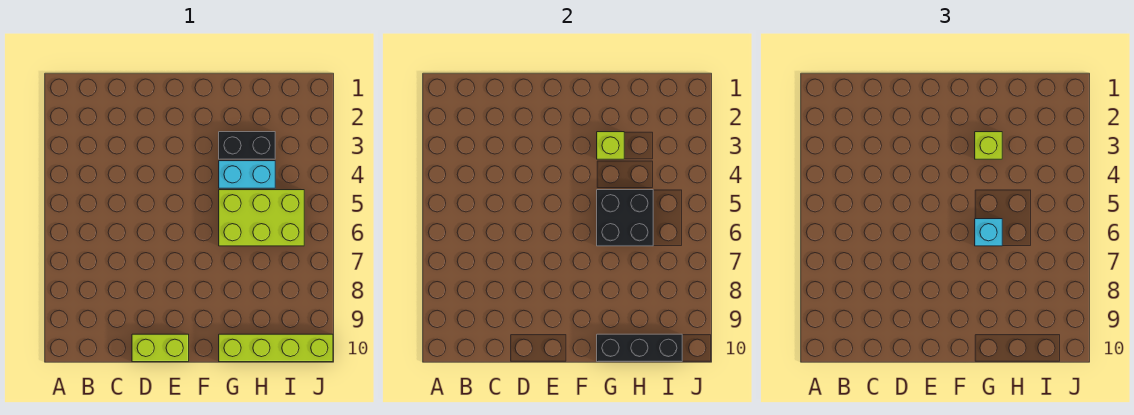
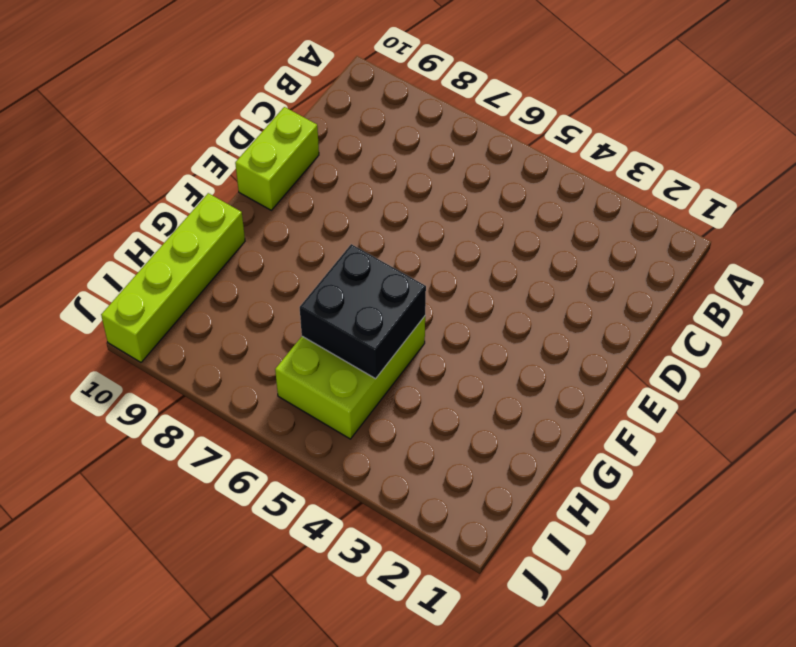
none -> black brick G3:H3 level 1
none -> cyan brick G4:H4 level 1

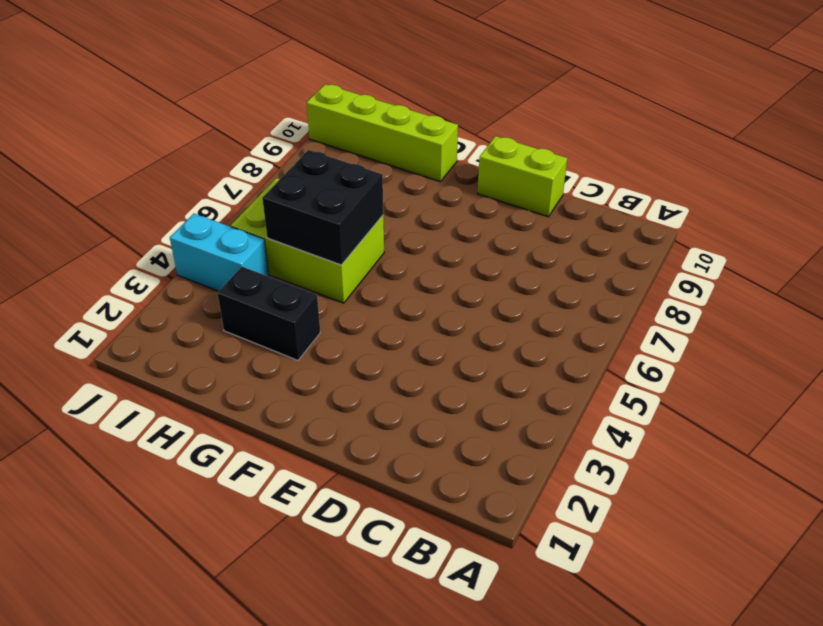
cyan brick I4:J4 level 1 -> cyan brick G4:H4 level 1
none -> lime brick G3 level 2
none -> black brick G10:I10 level 2

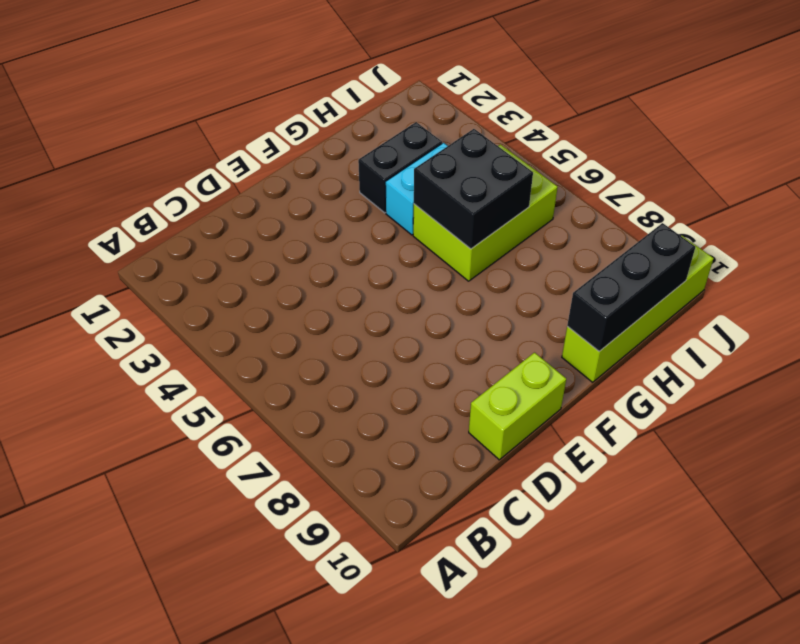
none -> lime brick G3 level 2
none -> lime brick G3 level 3

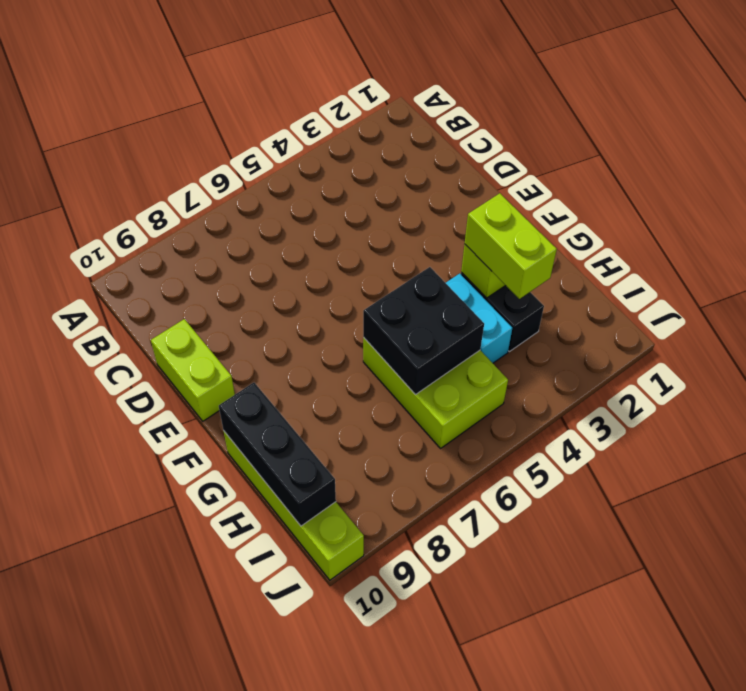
lime brick G3:H3 level 3 -> lime brick G3 level 3
none -> cyan brick G6 level 3

